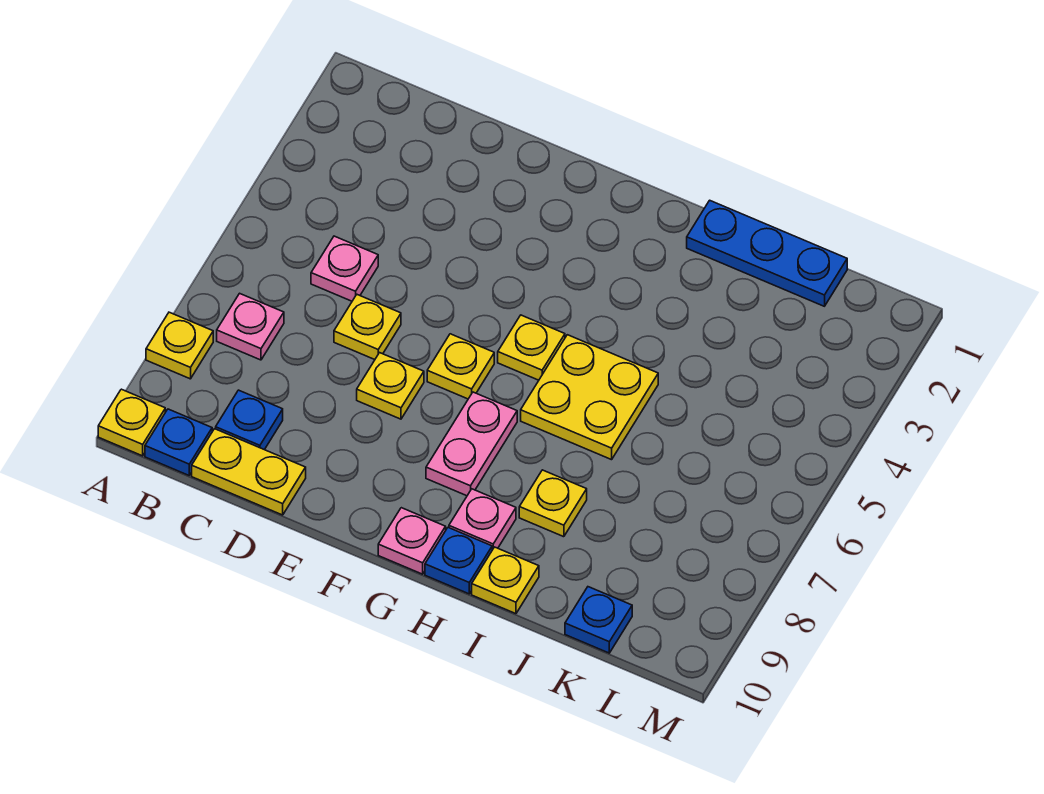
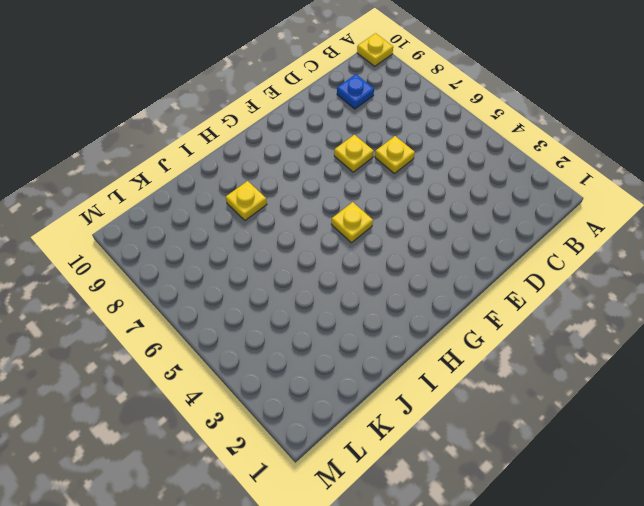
none -> yellow plate A8 level 1
none -> pink plate B7 level 1
none -> blue plate B10 level 1

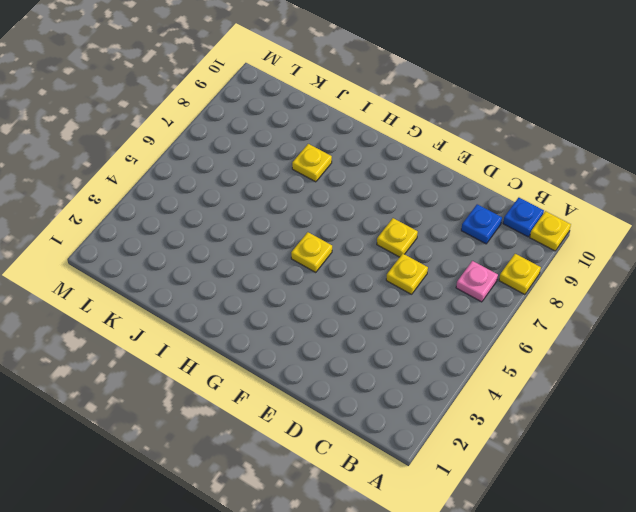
none -> pink plate C5 level 1
none -> yellow plate C10:D10 level 1
none -> yellow plate F6 level 1

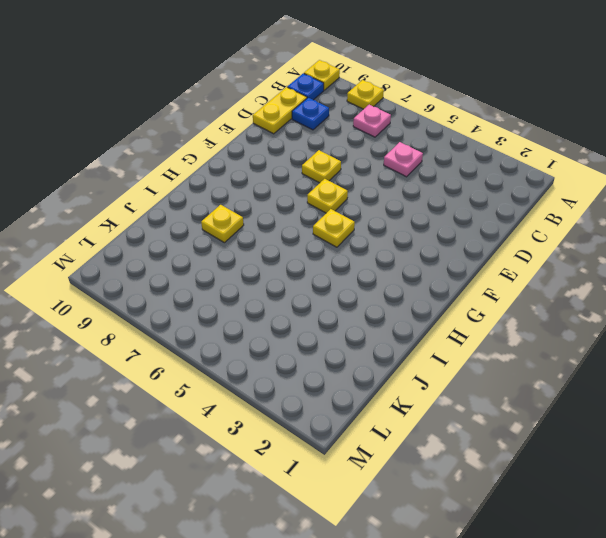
none -> yellow plate D6 level 1
none -> pink plate G7:G8 level 1
none -> pink plate G10 level 1

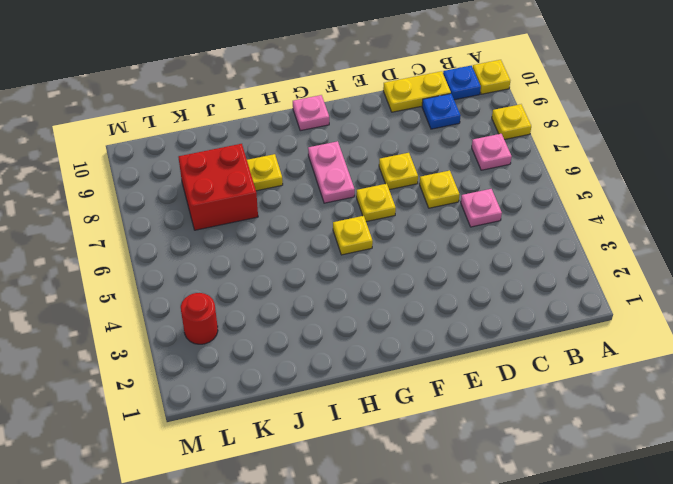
red brick J7:K8 level 1 -> none
red round brick L3 level 1 -> none
none -> yellow plate H5:I6 level 1
none -> pink plate H9 level 1
none -> blue plate H10 level 1

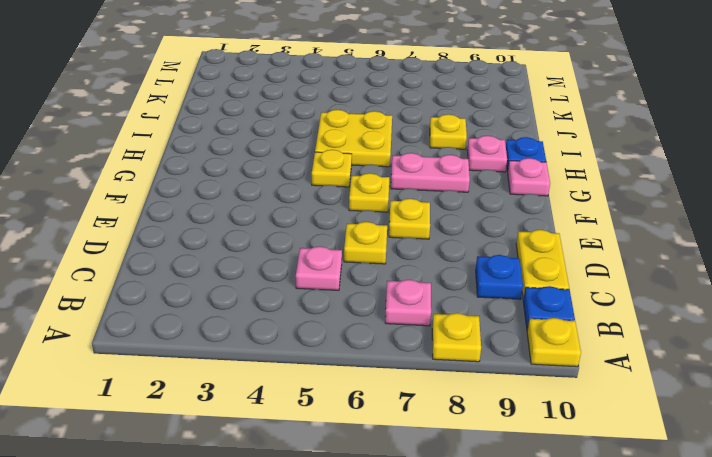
none -> blue plate I1:K1 level 1
none -> yellow plate I10 level 1
none -> blue plate K10 level 1

